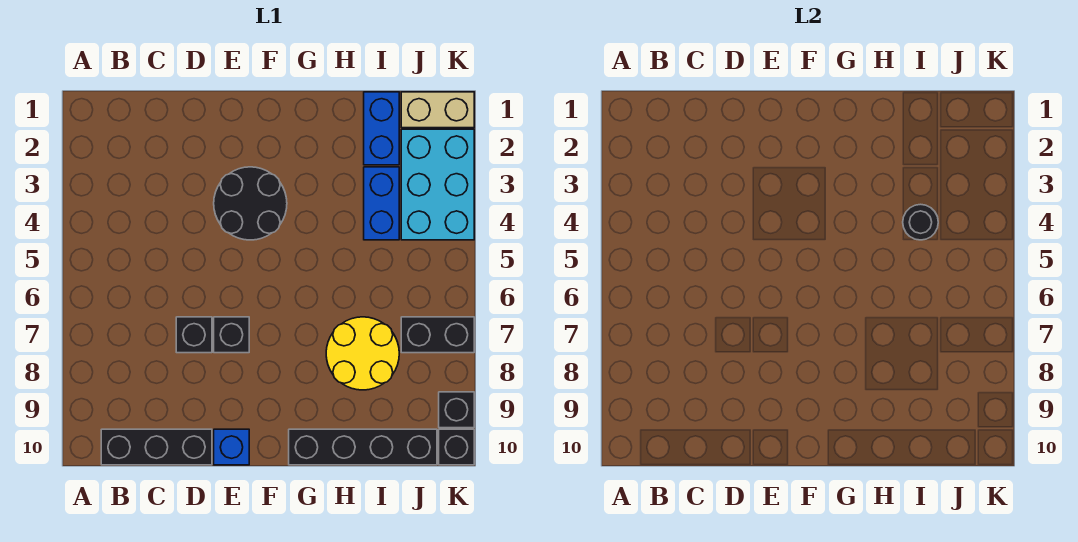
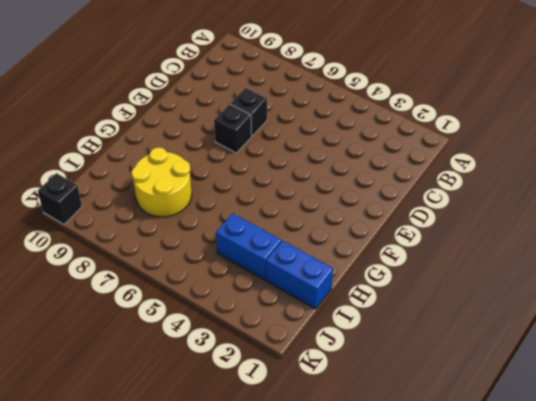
none -> black brick B10:D10 level 1
none -> black round brick E3:F4 level 1
none -> blue brick E10 level 1

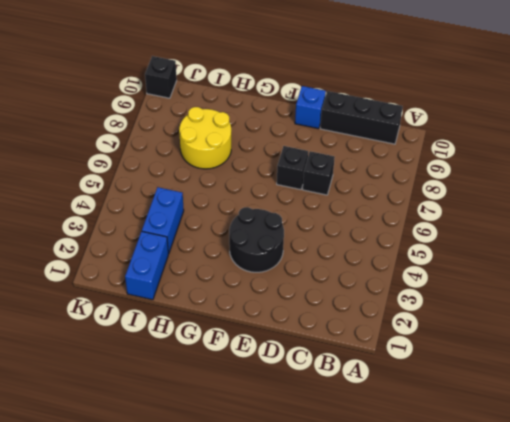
none -> black brick G10:J10 level 1
none -> tan brick J1:K1 level 1
none -> cyan brick J2:K4 level 1

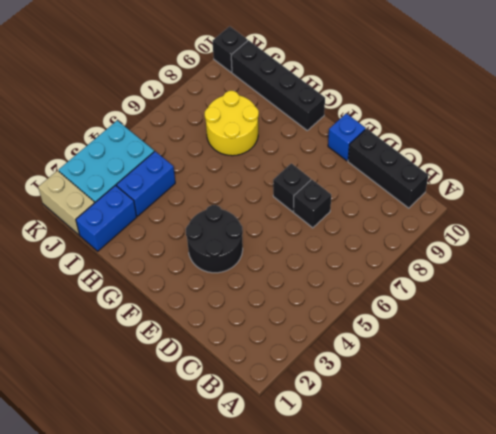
none -> black brick J7:K7 level 1
none -> black brick K9 level 1
none -> black round brick I4 level 2

